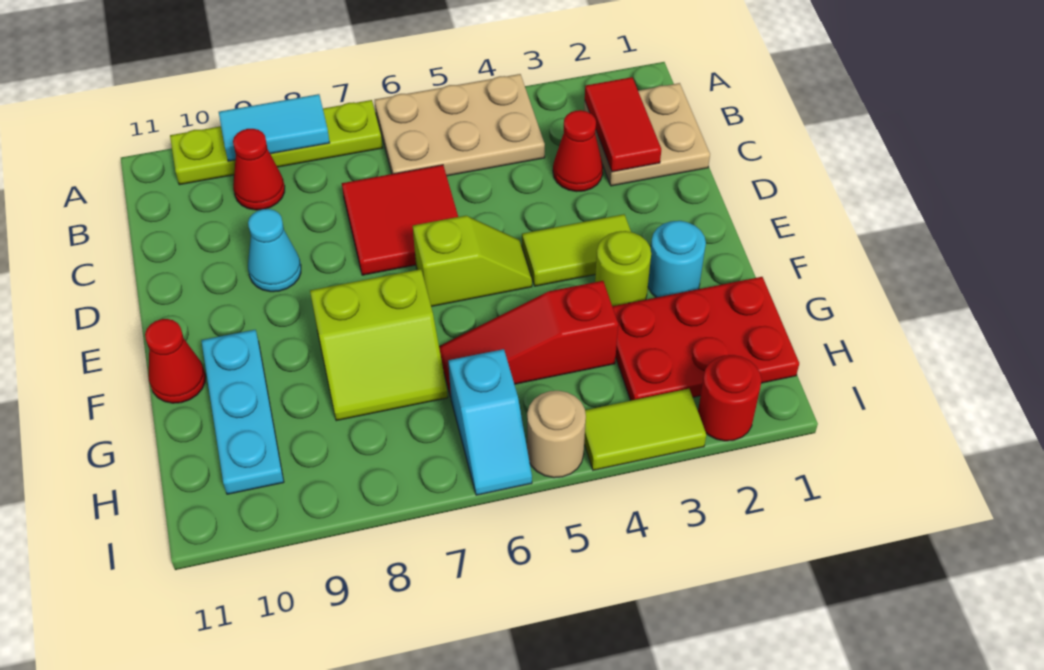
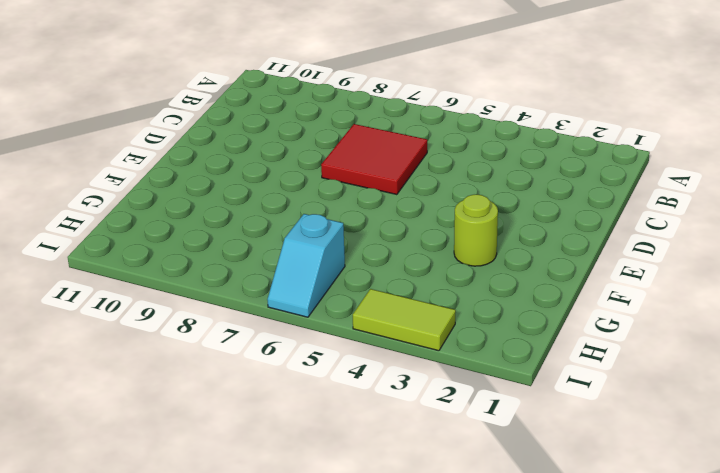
none -> tan plate A4:B6 level 1
none -> lime plate A7:A10 level 1
none -> tan plate B1:C2 level 1

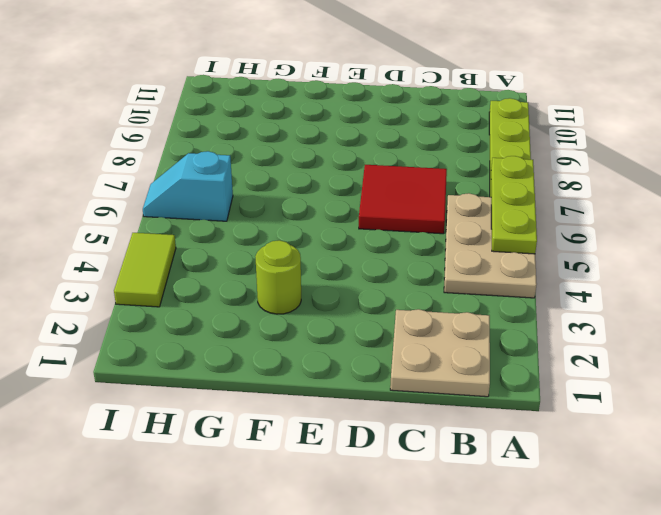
lime plate A5:A7 level 2 -> none
none -> red cone B9 level 1
none -> red cone C3 level 1
none -> cyan cone D9 level 1

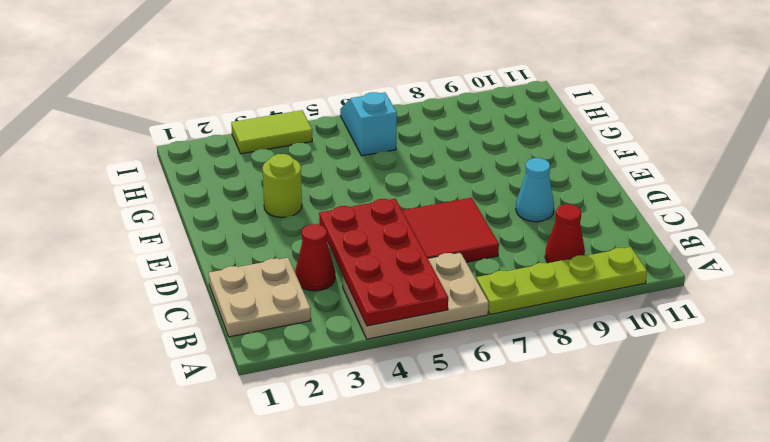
red plate A4:D5 level 2 -> none
none -> lime tile E3:E4 level 1
none -> lime slope E5:E6 level 1 top 6
none -> cyan round brick F2 level 1

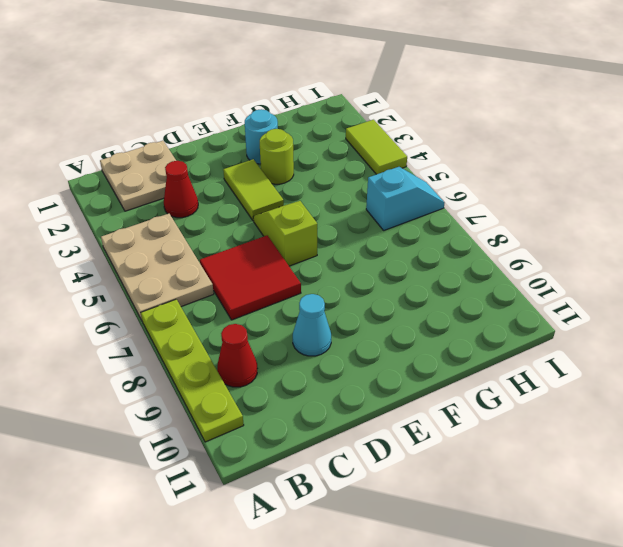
none -> lime slope F7:G8 level 1 top F
none -> cyan plate F10:H10 level 1
none -> red cone F11 level 1

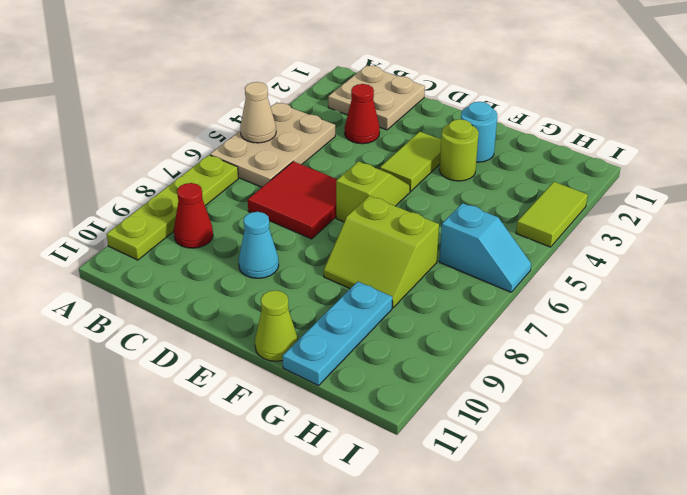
tan cone A5 level 2 -> none
lime slope F7:G8 level 1 top 7 -> lime slope F7:G8 level 1 top F
lime cone F11 level 1 -> red cone F11 level 1
cyan plate G9:G11 level 1 -> cyan plate F10:H10 level 1
none -> red plate G1:H3 level 1
none -> red slope G4:G6 level 1 top 4
none -> red round brick I2 level 1

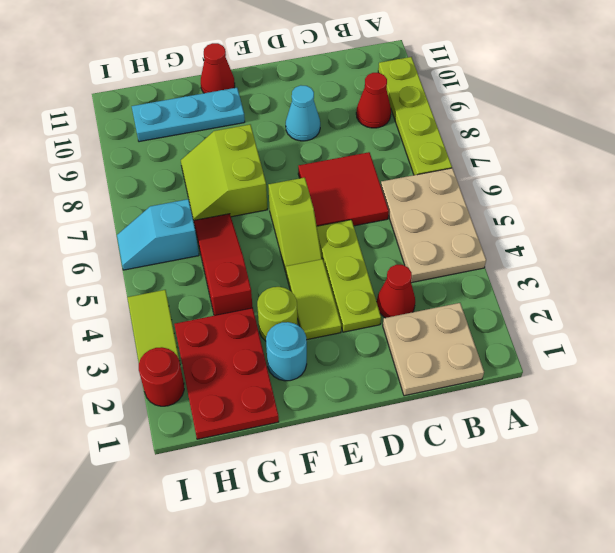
lime plate D3:D5 level 1 -> none
none -> tan round brick I5 level 1
none -> cyan tile A8:A9 level 2
none -> red tile B2:C2 level 2

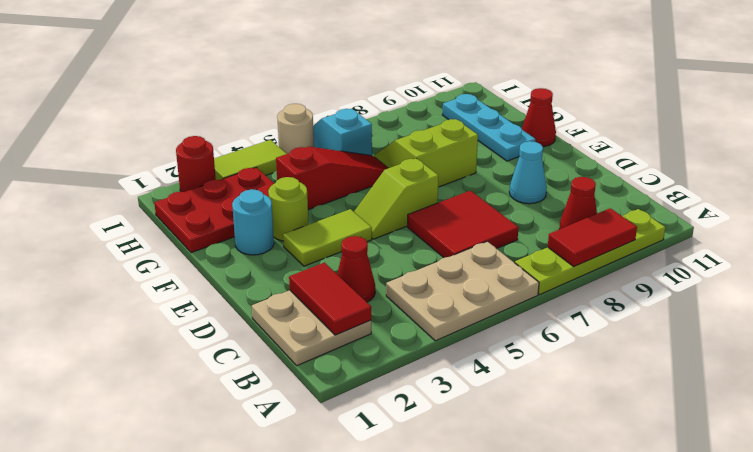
red tile A8:A9 level 2 -> cyan tile A8:A9 level 2

